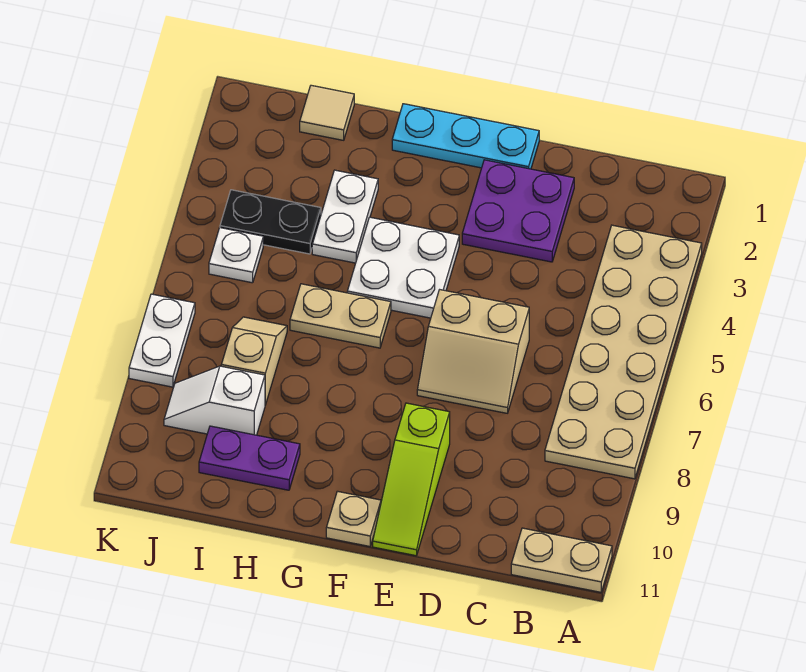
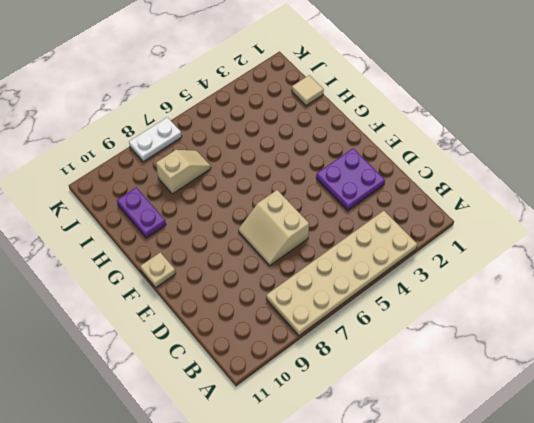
none -> tan plate A11:B11 level 1
none -> cyan plate E1:G1 level 1
none -> lime slope E9:E11 level 1 top 9

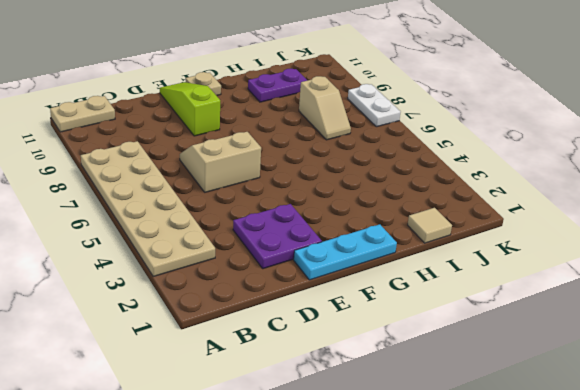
none -> white plate F4:G5 level 1
none -> tan plate G6:H6 level 1
none -> white plate H3:H4 level 1

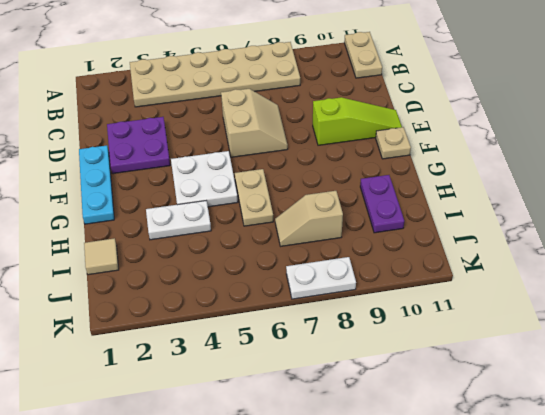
none -> black plate I4:J4 level 1
none -> white slope I9:J9 level 1 top I
none -> white plate J5 level 1

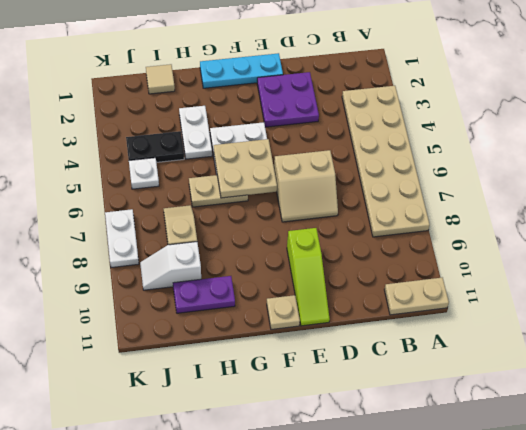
tan plate F5:G6 level 2 -> none

